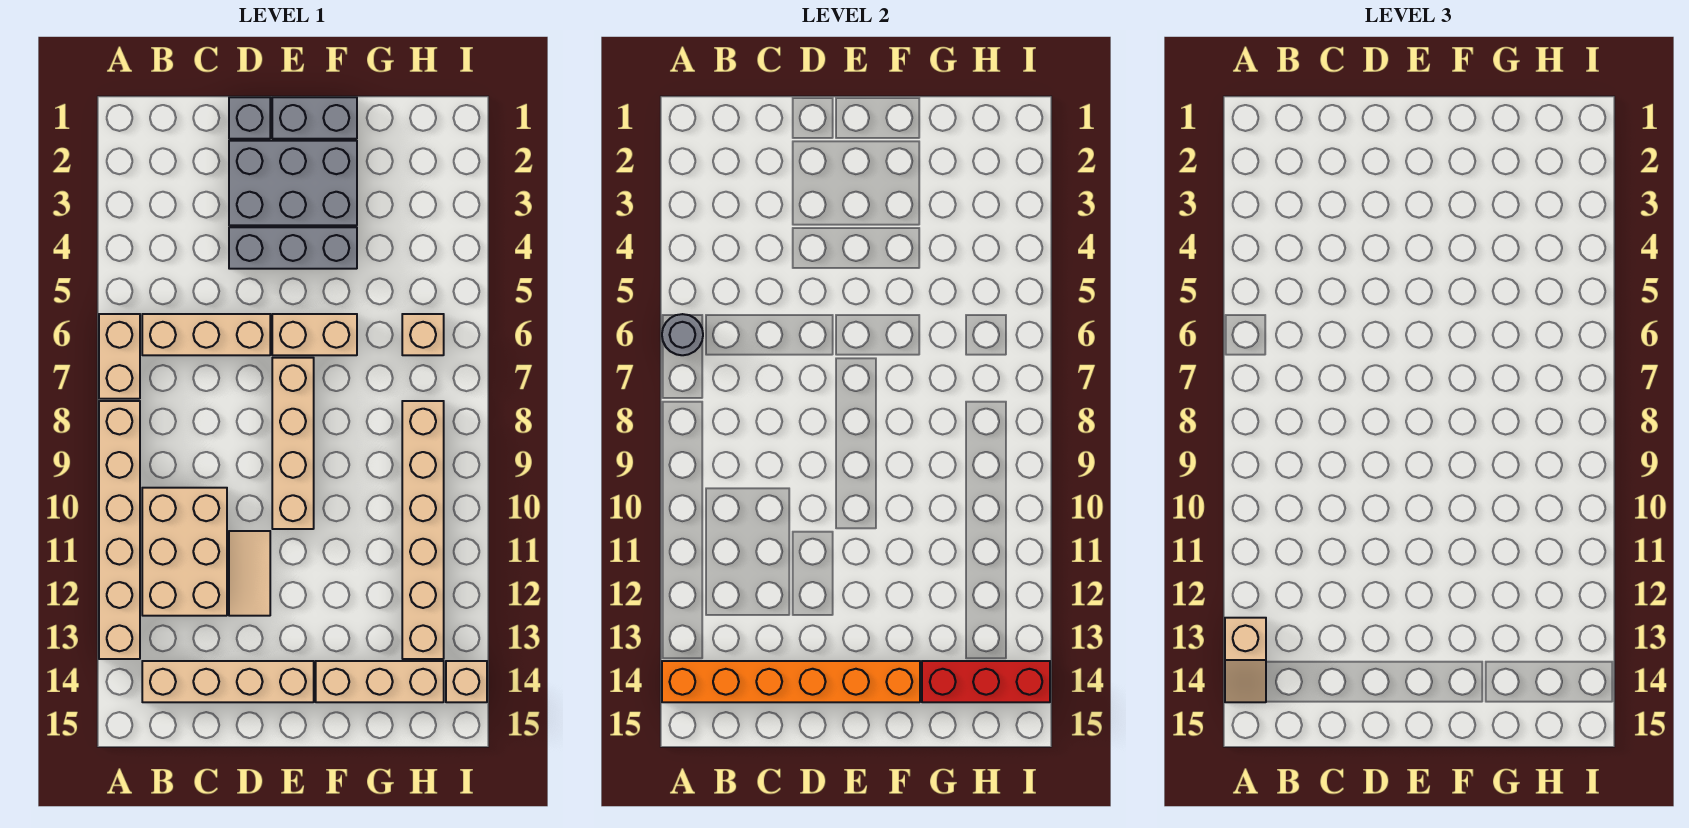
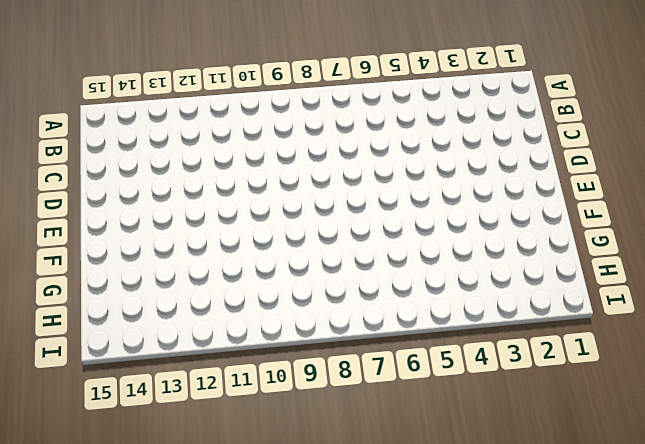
none -> tan brick A6:A7 level 1
none -> tan brick A8:A13 level 1
none -> tan brick B6:D6 level 1

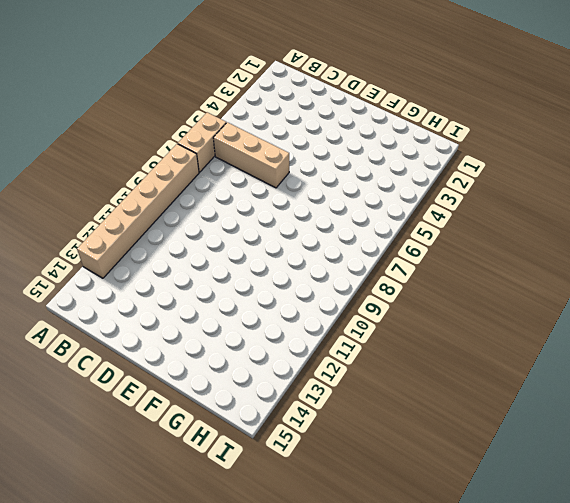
none -> tan brick B10:C12 level 1
none -> tan brick B14:E14 level 1
none -> grey brick D1 level 1

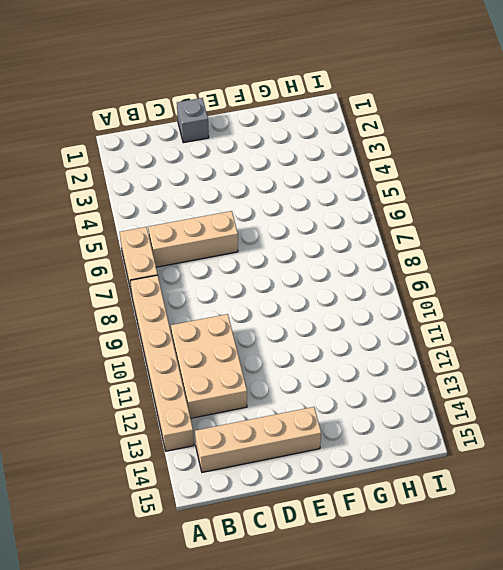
none -> grey brick D2:F3 level 1
none -> grey brick D4:F4 level 1
none -> tan tile D11:D12 level 1

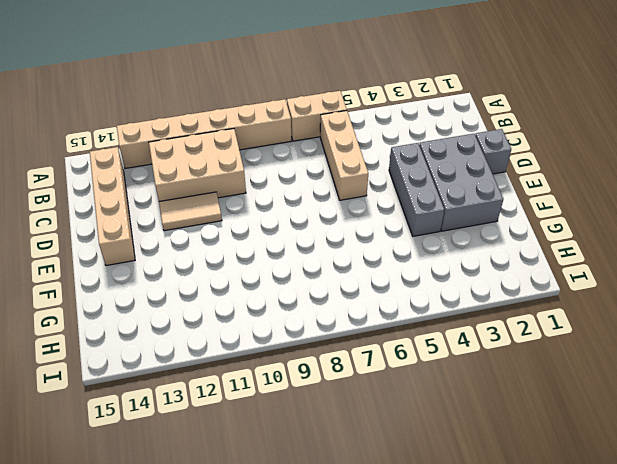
none -> grey brick E1:F1 level 1
none -> tan brick E6:F6 level 1
none -> tan brick E7:E10 level 1

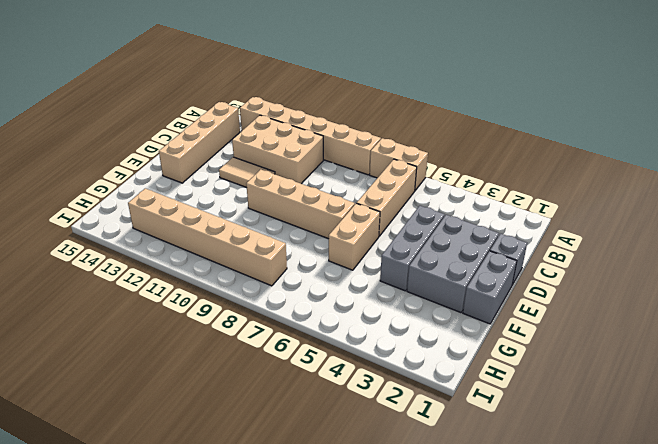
none -> tan brick F14:H14 level 1
none -> tan brick H6 level 1
none -> tan brick I14 level 1

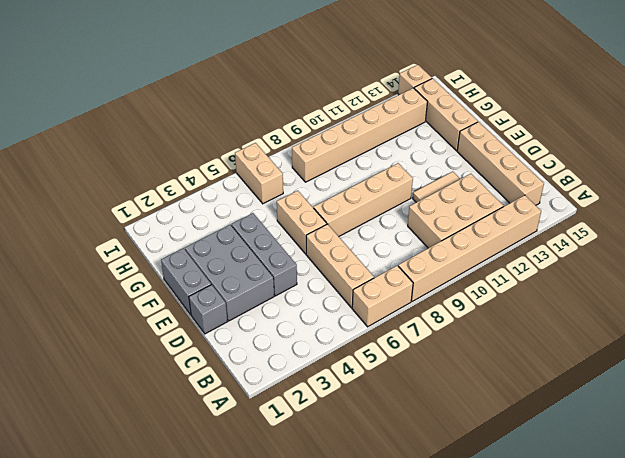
tan brick H6:I6 level 1 -> tan brick H6 level 1
none -> grey round brick A6 level 2
none -> orange brick A14:F14 level 2
none -> red brick G14:I14 level 2

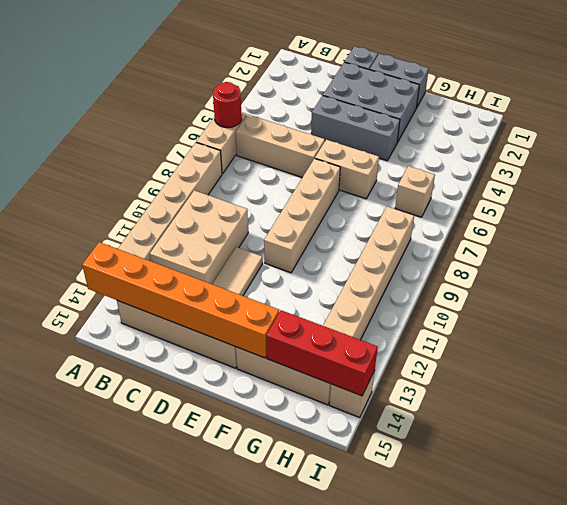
red round brick A6 level 2 -> grey round brick A6 level 2
none -> tan slope A13:A14 level 3 top 13

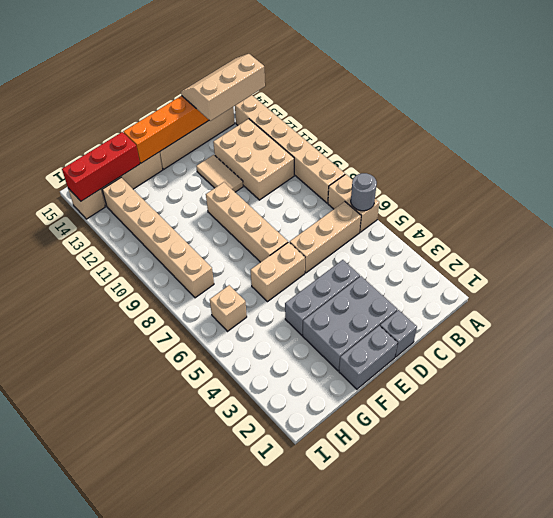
tan slope A13:C14 level 3 top 13 -> tan slope A13:A14 level 3 top 13

